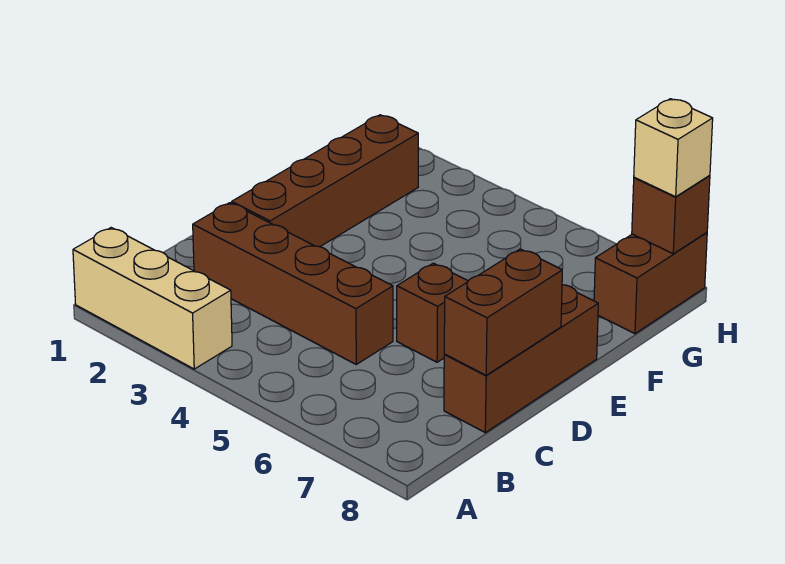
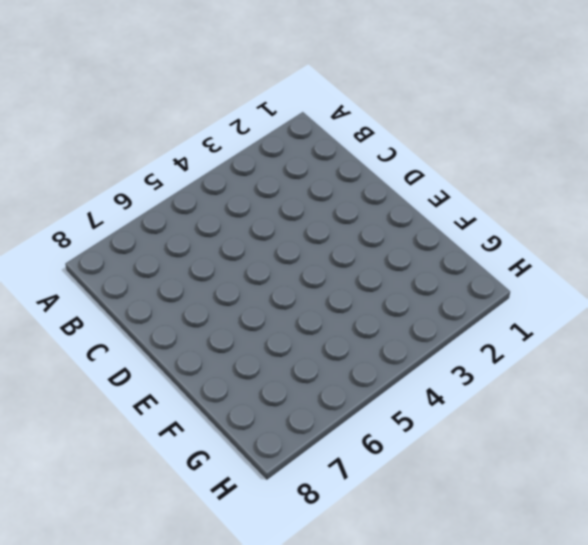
none -> tan brick A1:A3 level 1
none -> brown brick C2:C5 level 1

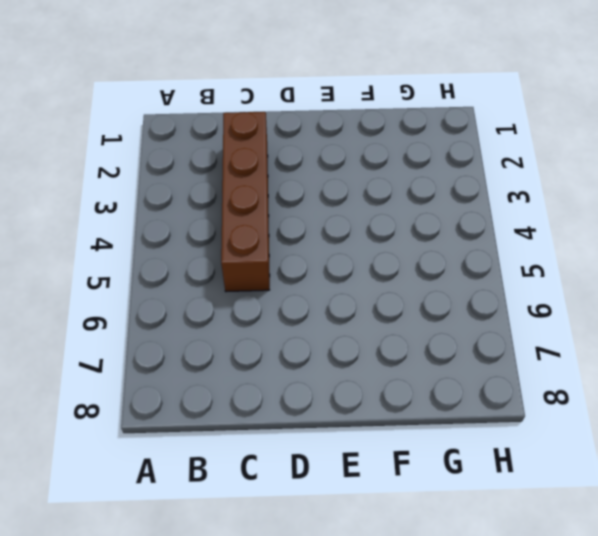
none -> tan brick A1:A3 level 1
none -> brown brick C8:E8 level 1

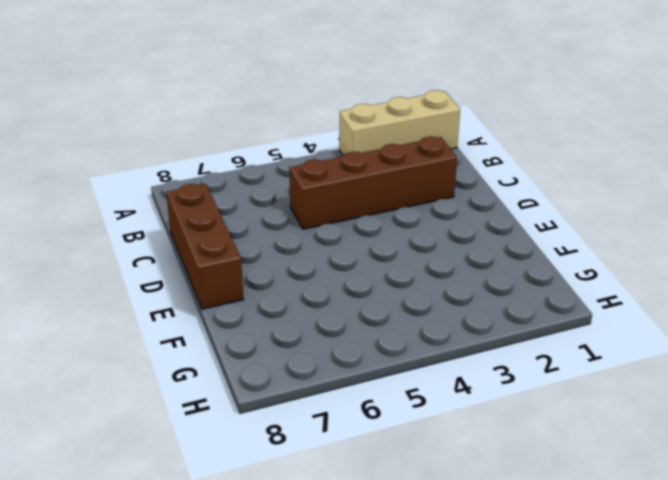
none -> brown brick D2:G2 level 1
none -> brown brick D6 level 1

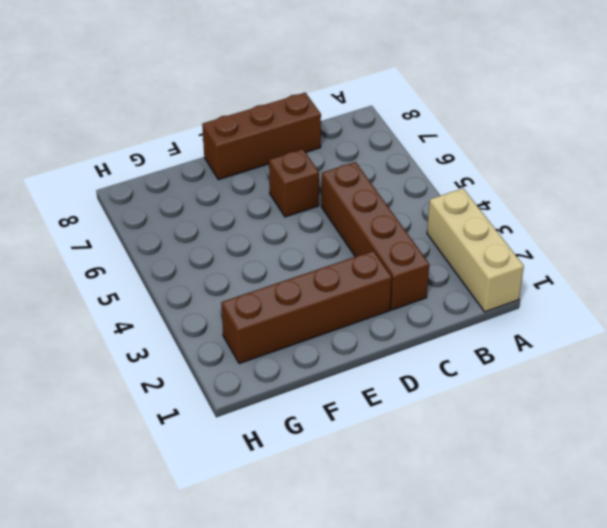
none -> brown brick G8:H8 level 1
none -> brown brick C8:D8 level 2

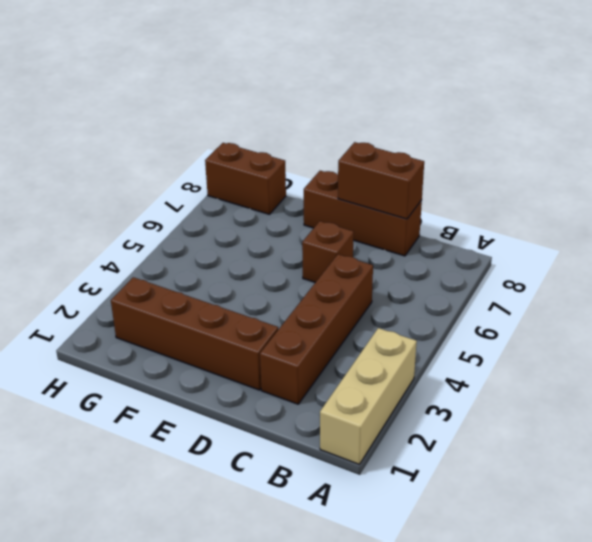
none -> brown brick H8 level 2
none -> tan brick H8 level 3

